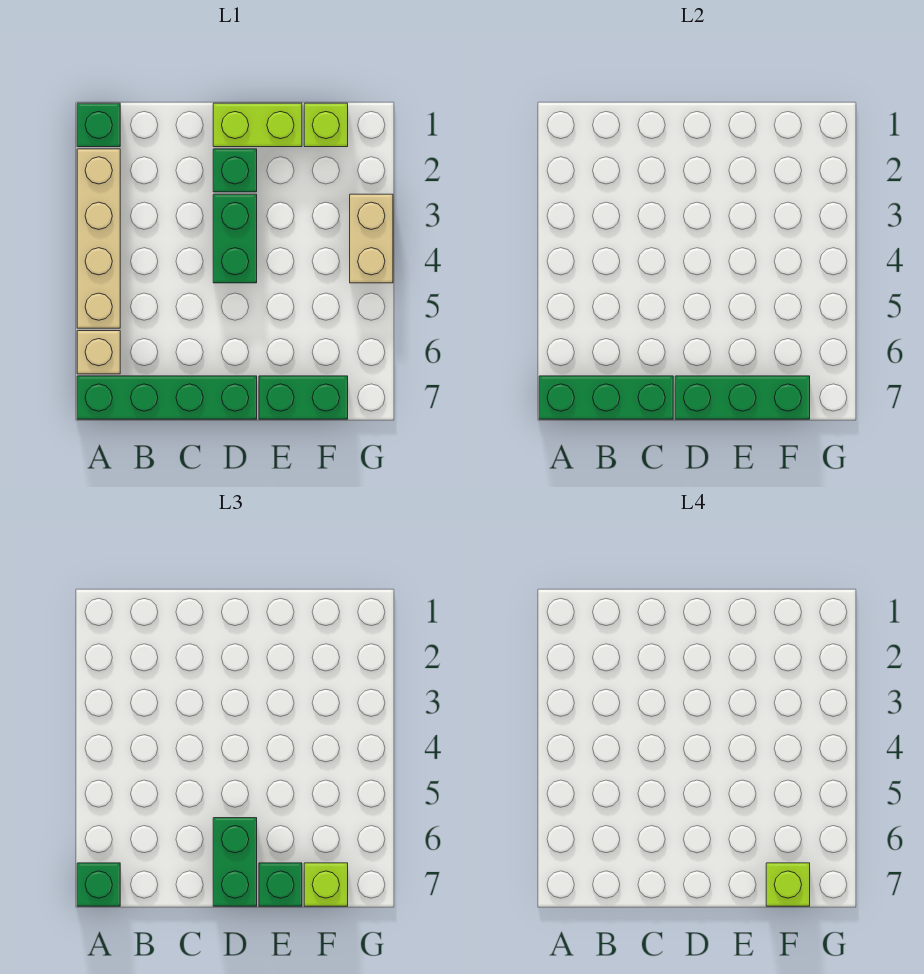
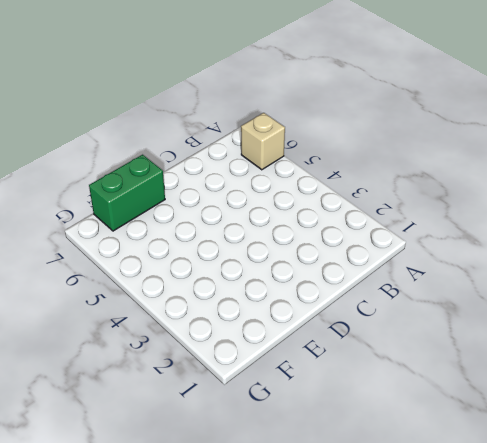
none -> green brick A1 level 1
none -> tan brick A2:A5 level 1
none -> green brick A7:D7 level 1

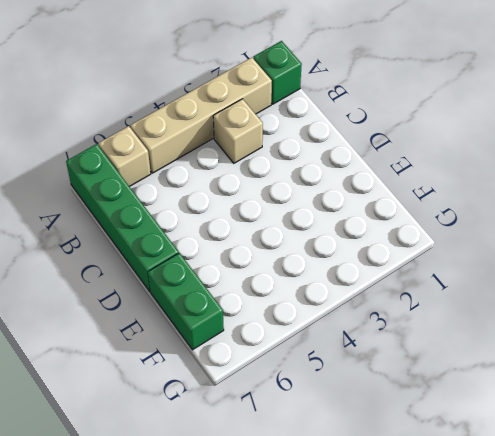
tan brick B3 level 1 -> none
none -> lime brick D1:E1 level 1
none -> green brick D2 level 1
none -> green brick D3:D4 level 1

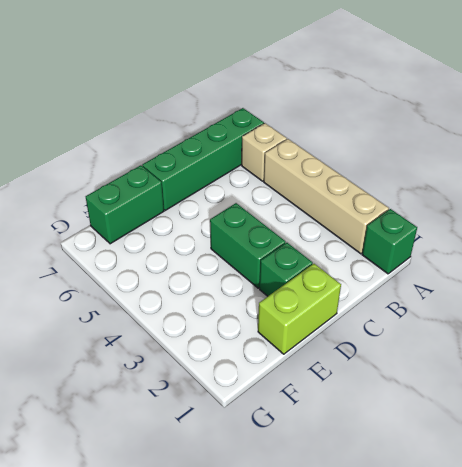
none -> lime brick F1 level 1
none -> tan brick G3:G4 level 1
none -> green brick A7:C7 level 2

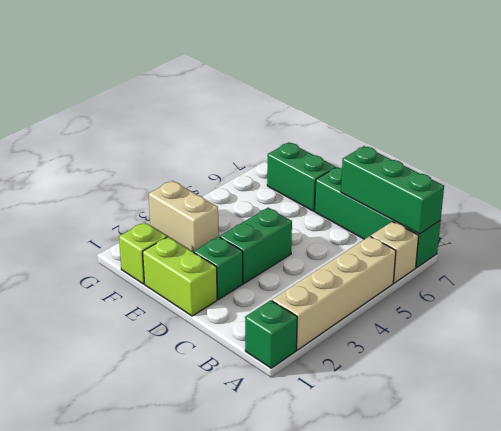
tan brick F3:G3 level 1 -> tan brick G3:G4 level 1
none -> green brick D7:F7 level 2
none -> green brick A7 level 3
none -> green brick D6:D7 level 3

